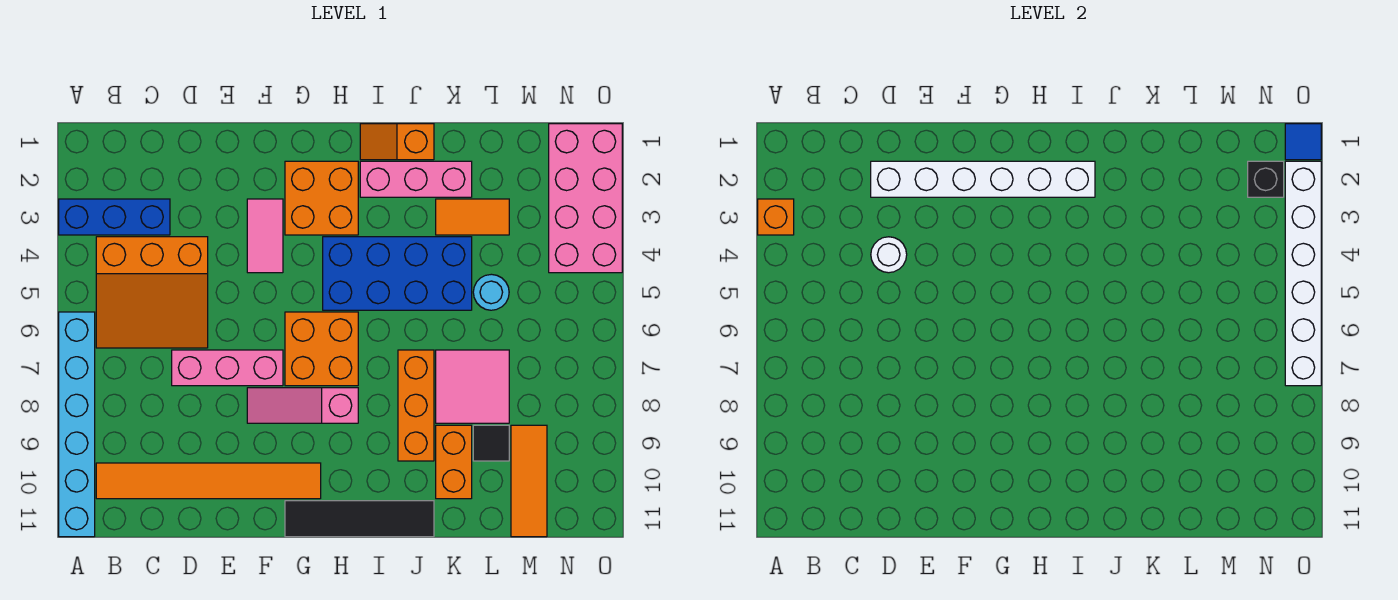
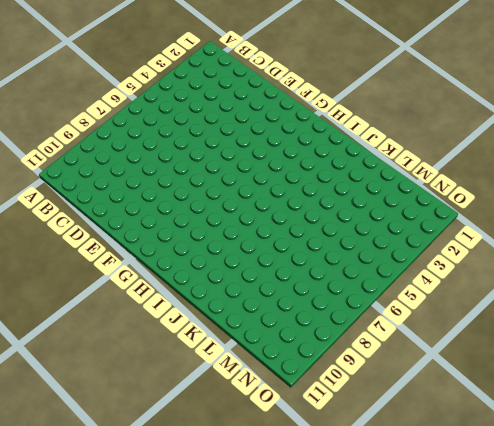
none -> blue brick A3:C3 level 1
none -> cyan brick A6:A11 level 1
none -> orange slope B4:D6 level 1 top 4

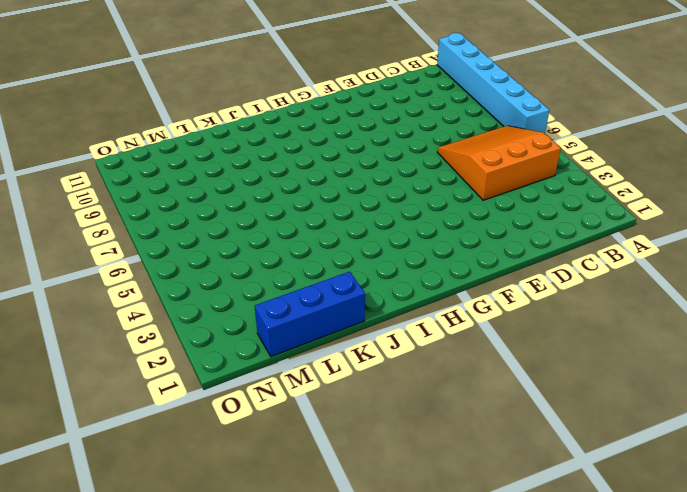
blue brick K1:M1 level 1 -> blue brick A3:C3 level 1
none -> orange tile B10:G10 level 1
none -> pink brick D7:F7 level 1
none -> pink tile F3:F4 level 1

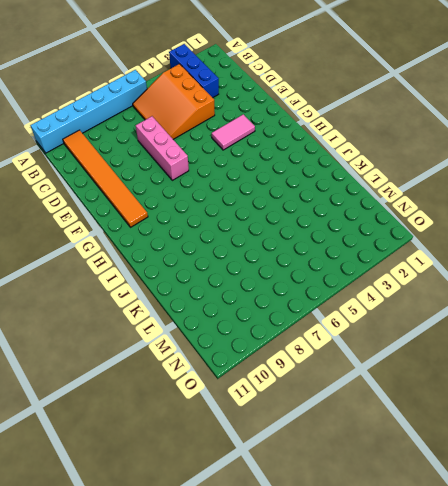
none -> pink slope F8:H8 level 1 top H
none -> orange brick G2:H3 level 1
none -> orange brick G6:H7 level 1

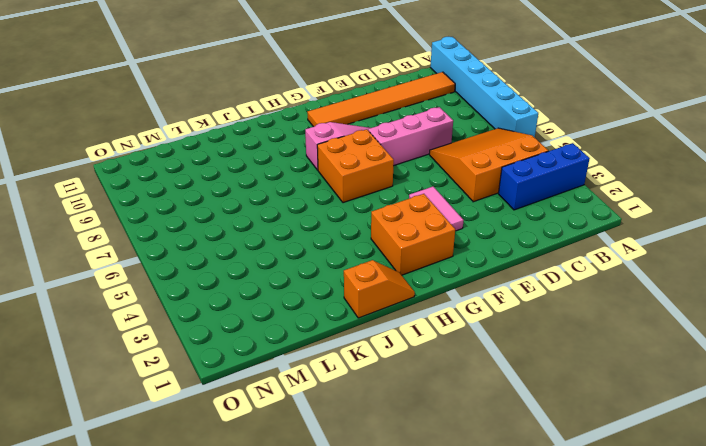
none -> black tile G11:J11 level 1
none -> blue brick H4:K5 level 1
none -> pink brick I2:K2 level 1

